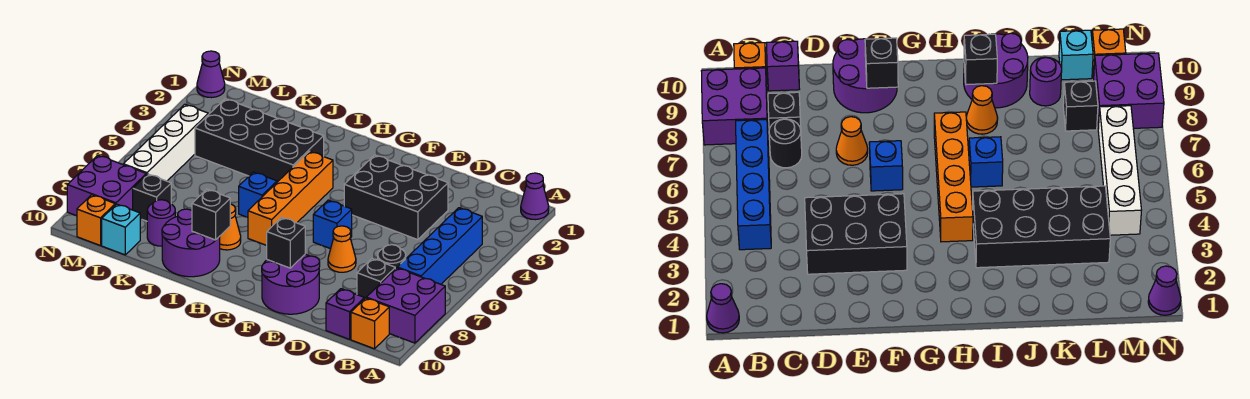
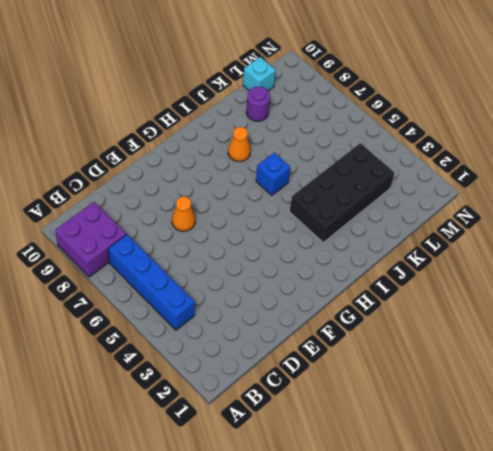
none -> purple cone A1 level 1
none -> orange brick B10 level 1
none -> black round brick C7 level 1

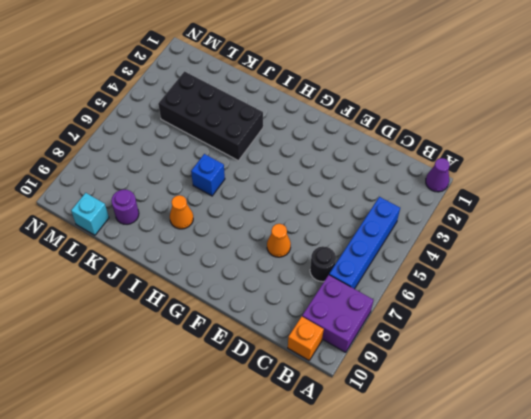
none -> black brick C8 level 1
none -> purple brick C10 level 1
none -> black brick D3:F4 level 1

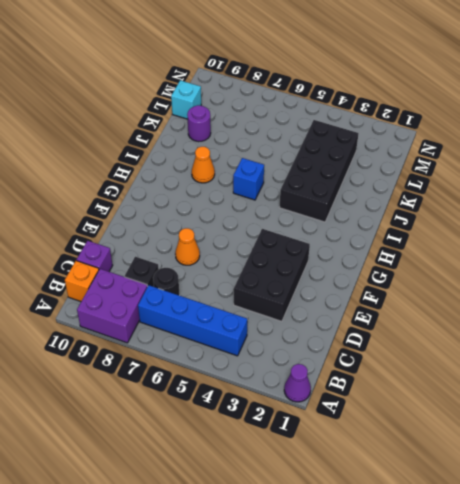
none -> purple round brick E9:F10 level 1
none -> blue brick F6 level 1
none -> orange brick H4:H7 level 1

